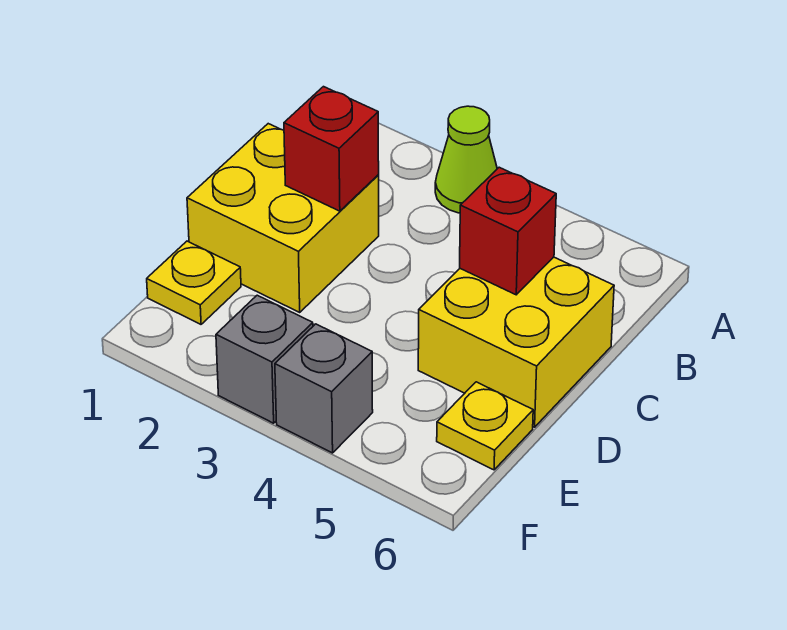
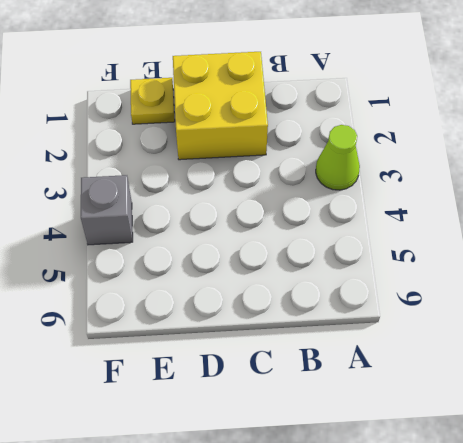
none -> yellow brick C5:D6 level 1
none -> yellow plate E6 level 1

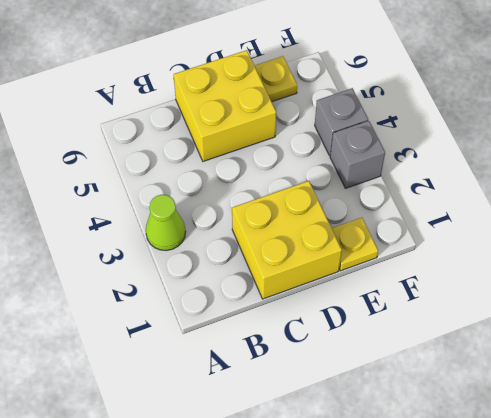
none -> red brick C2 level 2
none -> red brick C5 level 2

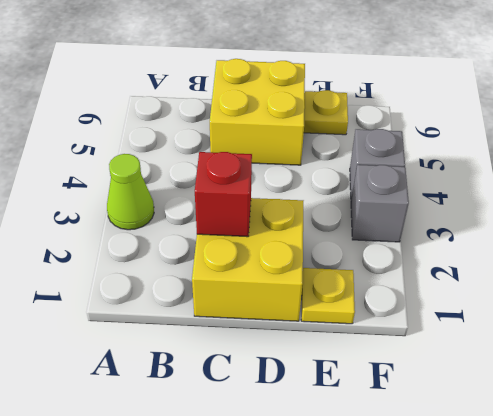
none -> red brick C5 level 2

